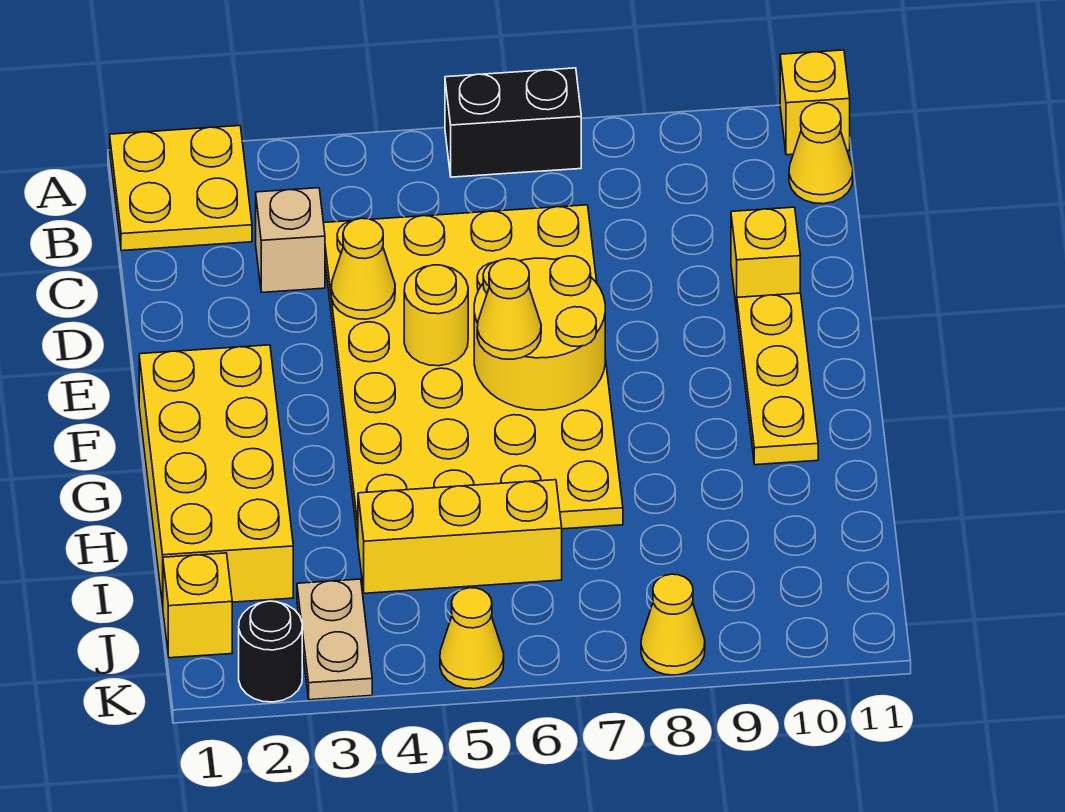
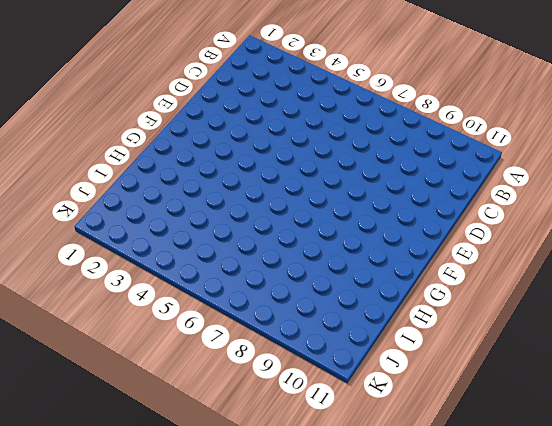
none -> yellow plate A1:B2 level 1
none -> black brick A6:A7 level 1
none -> yellow brick A11 level 1

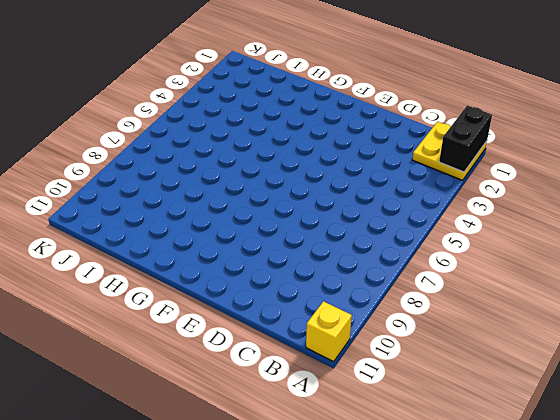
black brick A1:A2 level 2 -> black brick A6:A7 level 1
none -> yellow cone B11 level 1
none -> tan brick C3 level 1
none -> yellow plate C4:H7 level 1

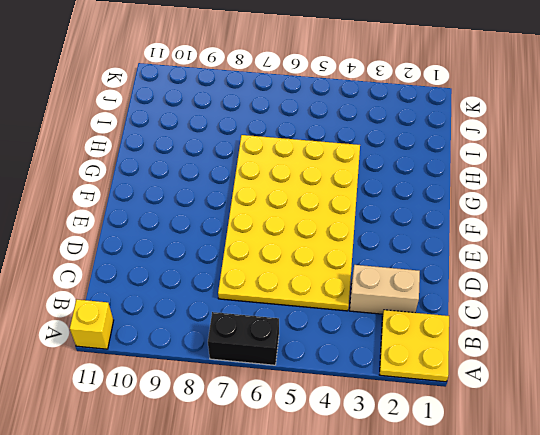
tan brick C2:C3 level 1 -> tan brick C3 level 1
none -> yellow cone B11 level 1
none -> yellow brick D10 level 1
none -> yellow plate E10:G10 level 1

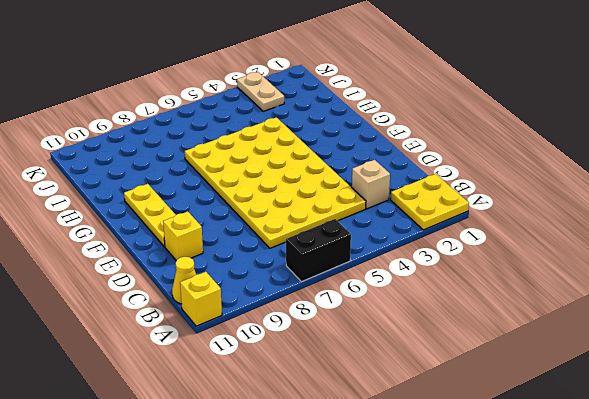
none -> yellow brick F1:I2 level 1
none -> yellow brick I4:I6 level 1
none -> yellow brick J1 level 1

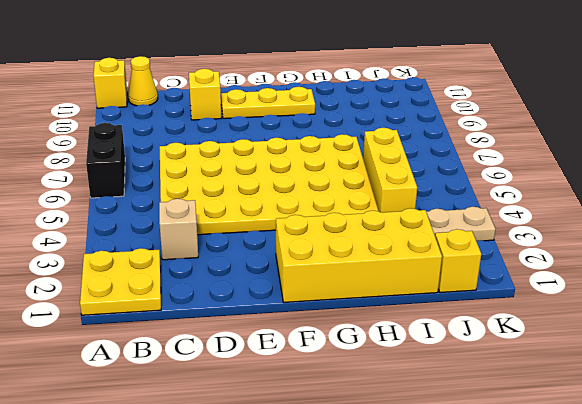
none -> black round brick K2 level 1
none -> yellow cone K5 level 1
none -> yellow cone K8 level 1

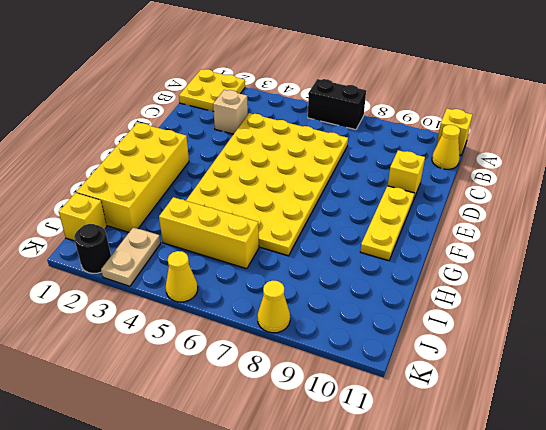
none -> yellow cone D4 level 2
none -> yellow round brick E5 level 2
none -> yellow round brick E6:F7 level 2

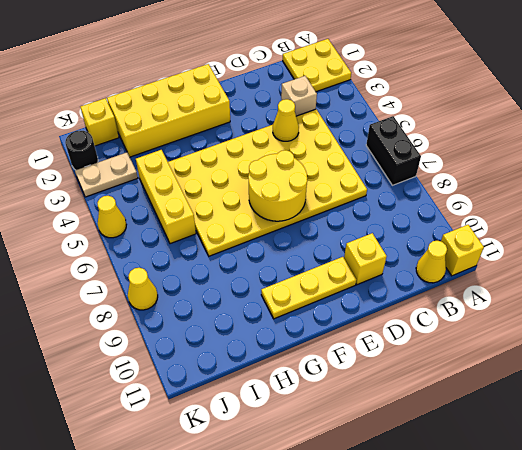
none -> yellow round brick E5 level 2
none -> yellow cone F6 level 3

